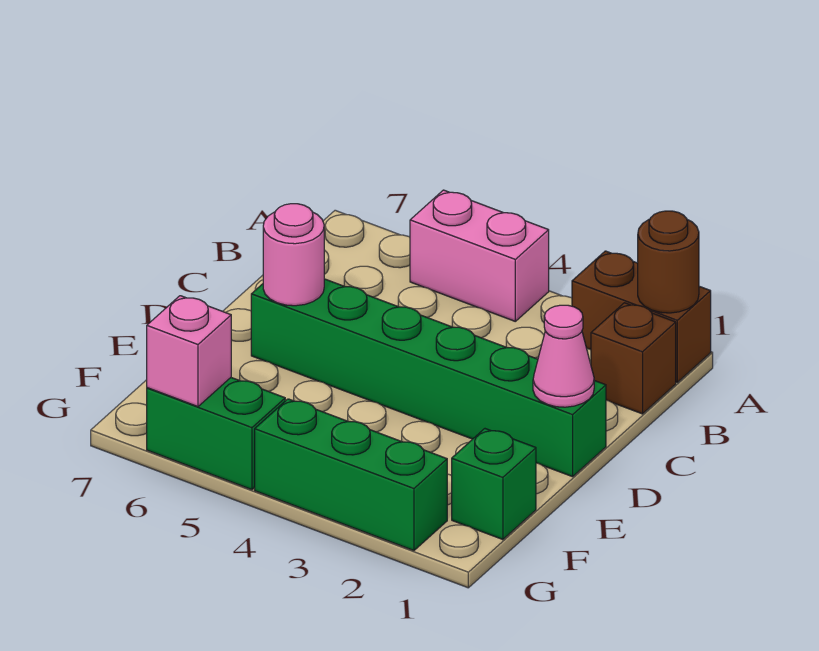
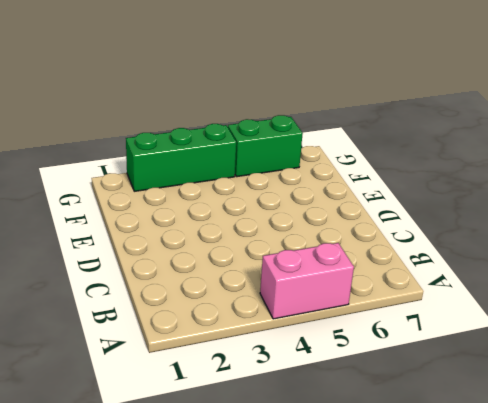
none -> brown brick A1:A2 level 1
none -> brown brick B1 level 1

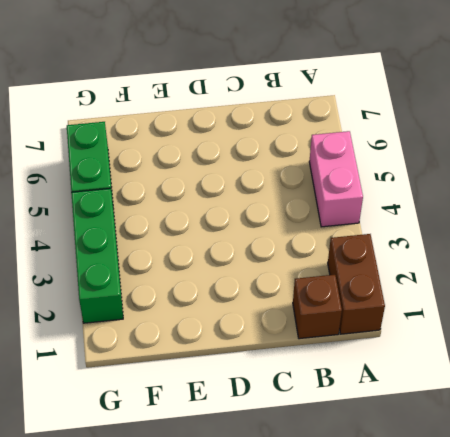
none -> green brick D1:D6 level 1
none -> green brick F1 level 1

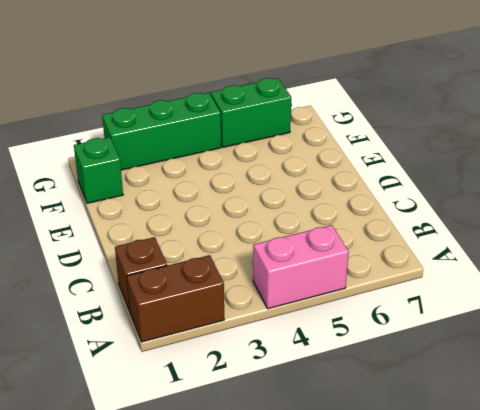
none -> green brick D1:D6 level 1
none -> brown round brick A1 level 2

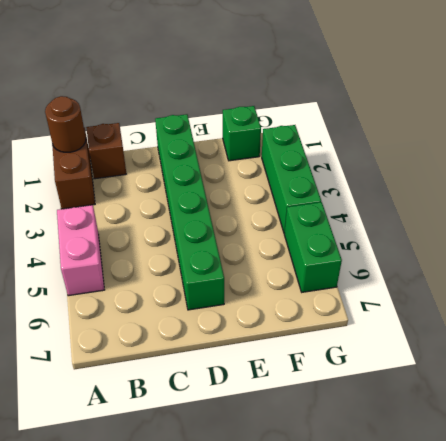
none -> pink cone D1 level 2
none -> pink round brick D6 level 2

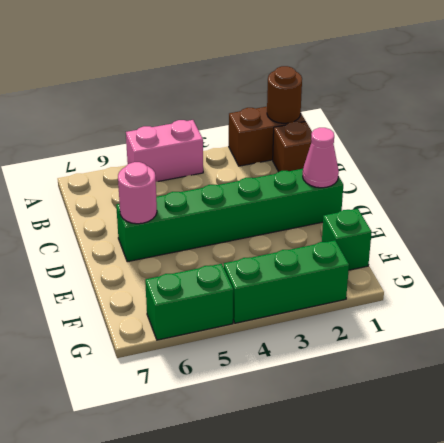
none -> pink brick G6 level 2

